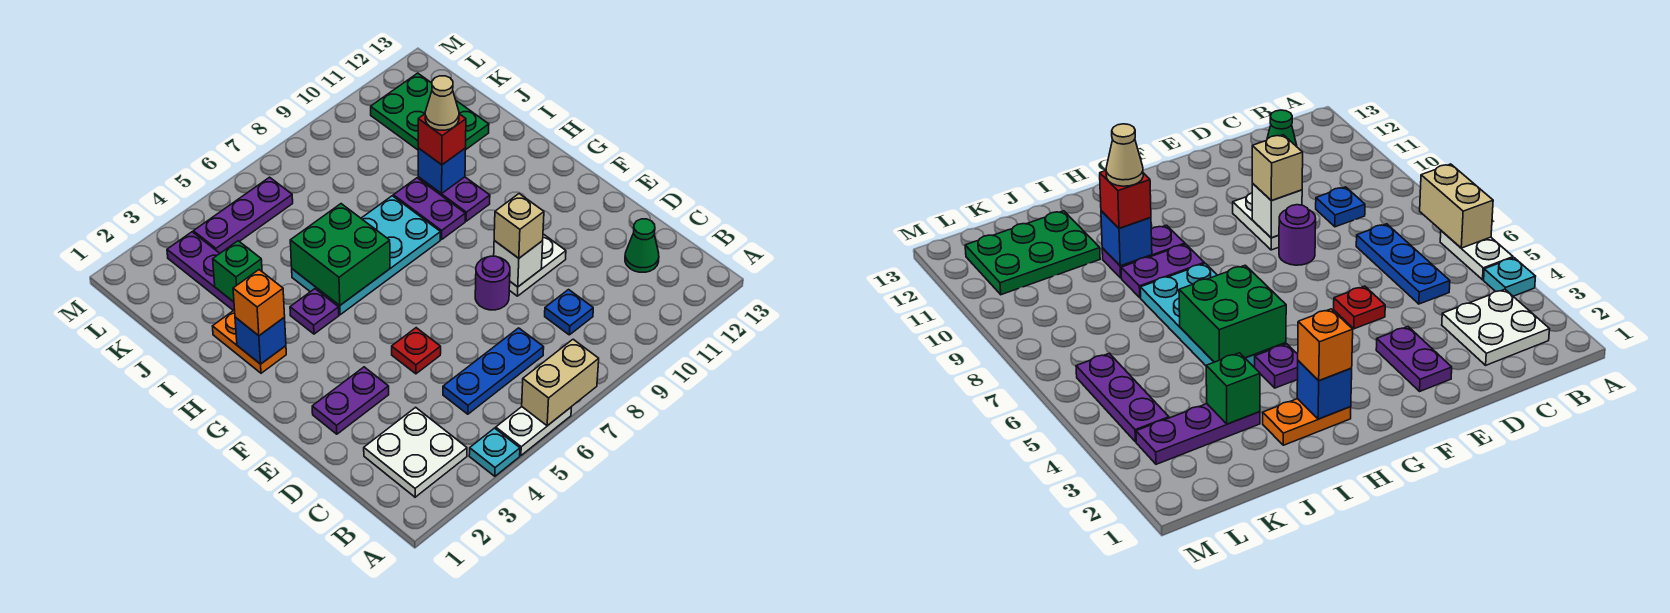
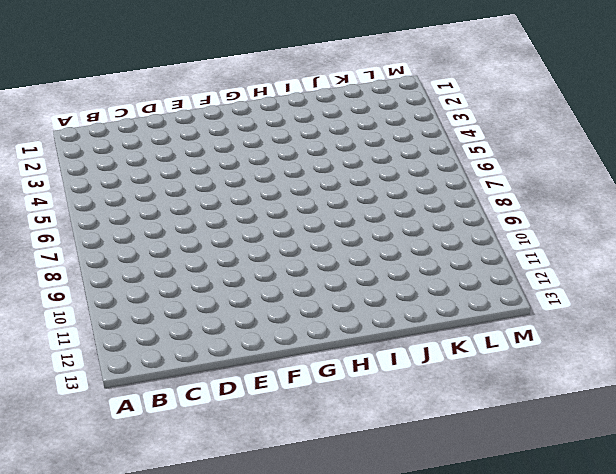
none -> cyan plate A4 level 1
none -> white plate A5:A6 level 1
none -> white plate B2:C3 level 1

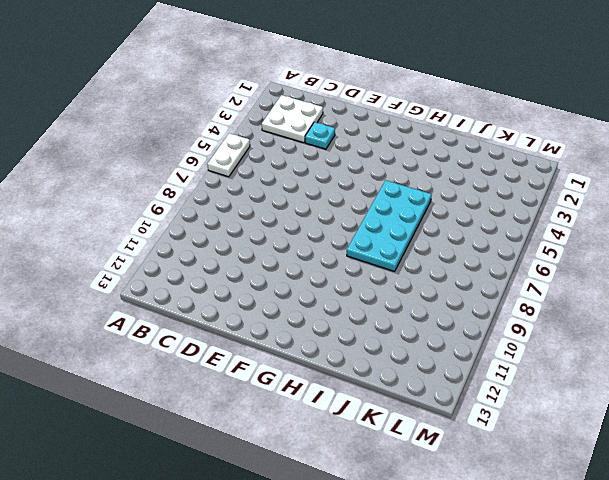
cyan plate D3 level 1 -> cyan plate A4 level 1
none -> blue plate C5:C7 level 1
none -> blue plate C9 level 1
none -> green cone C12 level 1

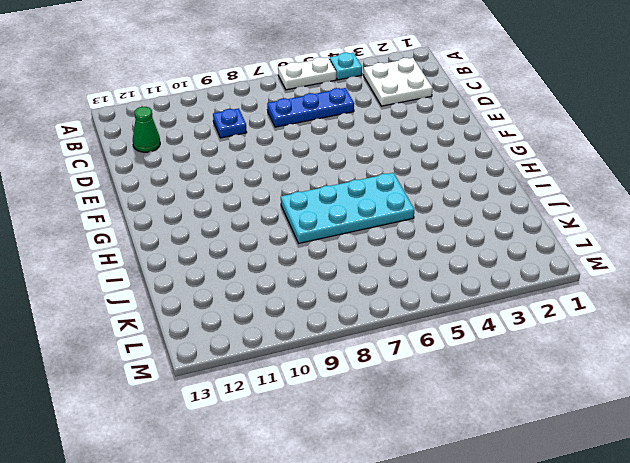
none -> purple plate E2:E3 level 1
none -> red plate E5 level 1
none -> purple round brick E8 level 1

